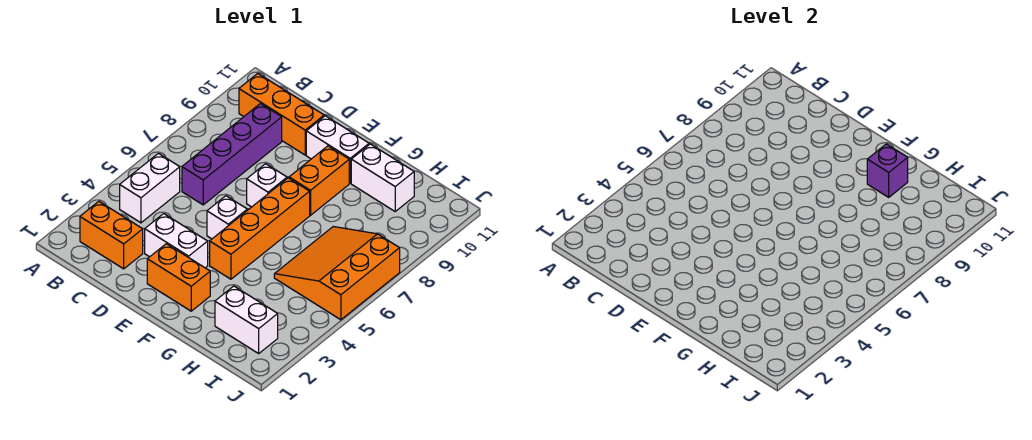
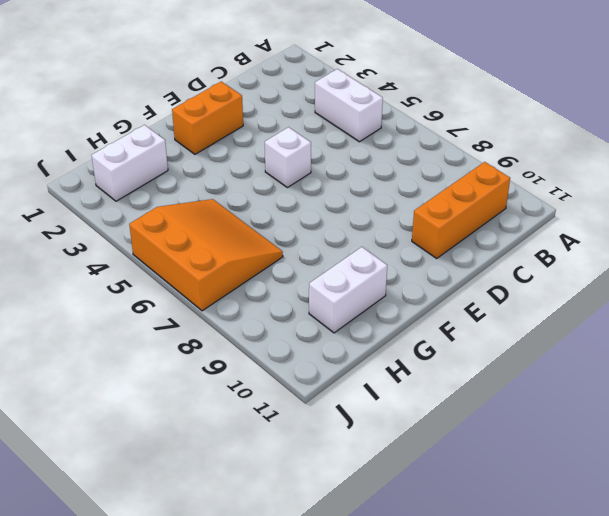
none -> orange brick B2:C2 level 1
none -> purple brick C6:C9 level 1
none -> white brick D3:E3 level 1

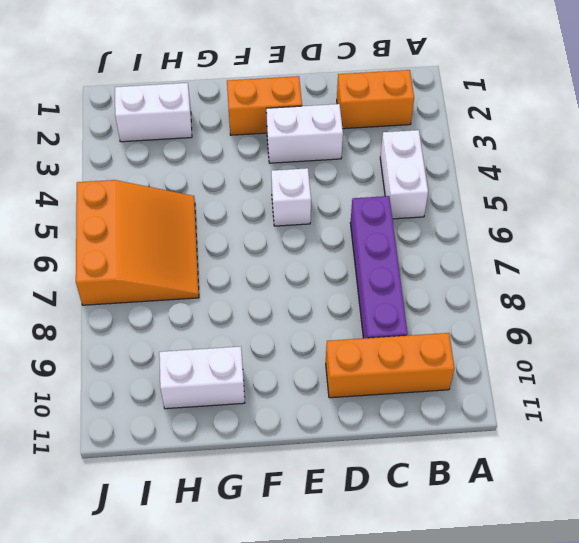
none -> white brick E7 level 1
none -> white brick E10:F10 level 1
none -> orange brick F4:F7 level 1

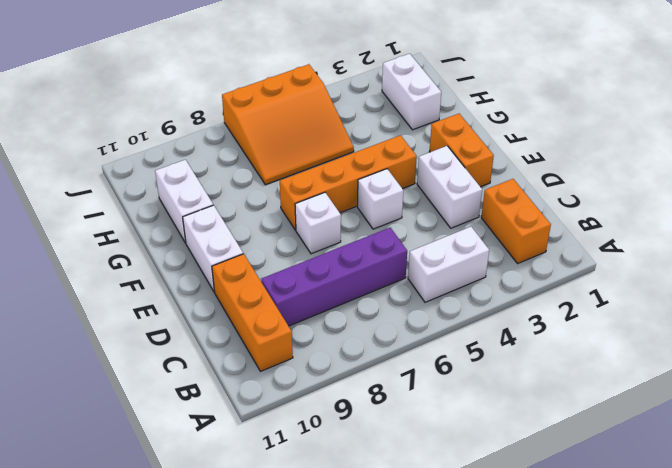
none -> orange brick F8:F9 level 1
none -> purple brick G10 level 2

